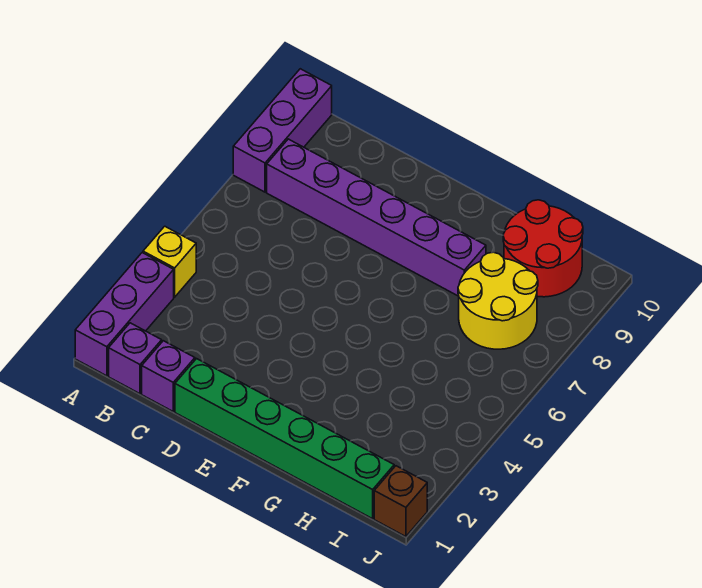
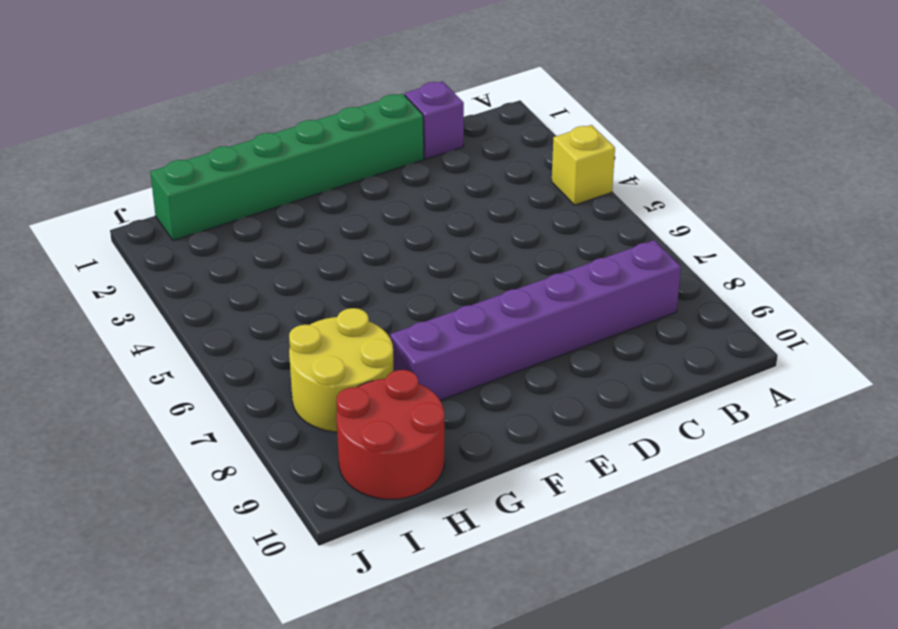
none -> purple brick A1:A3 level 1
none -> purple brick A8:A10 level 1

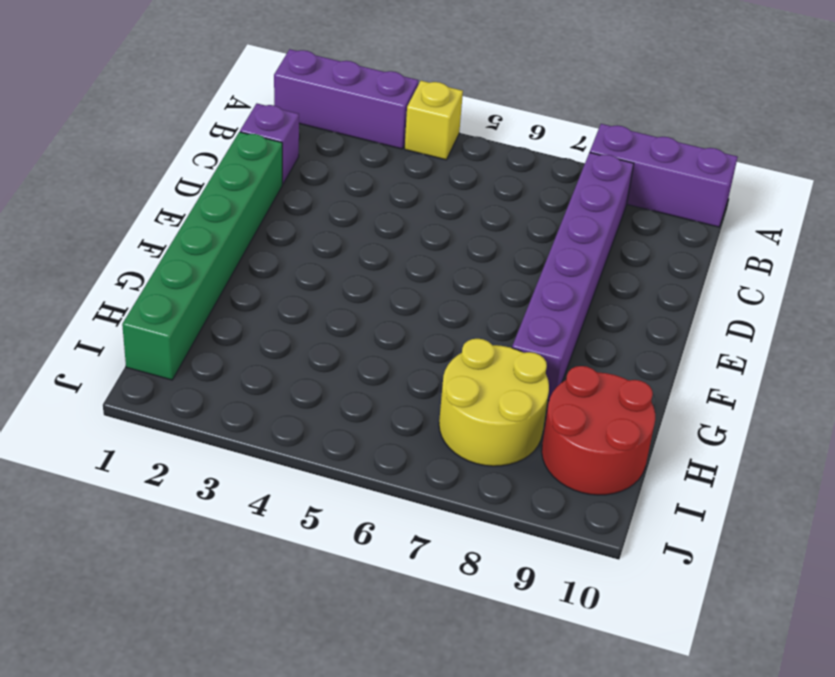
none -> purple brick B1 level 1
none -> brown brick J1 level 1

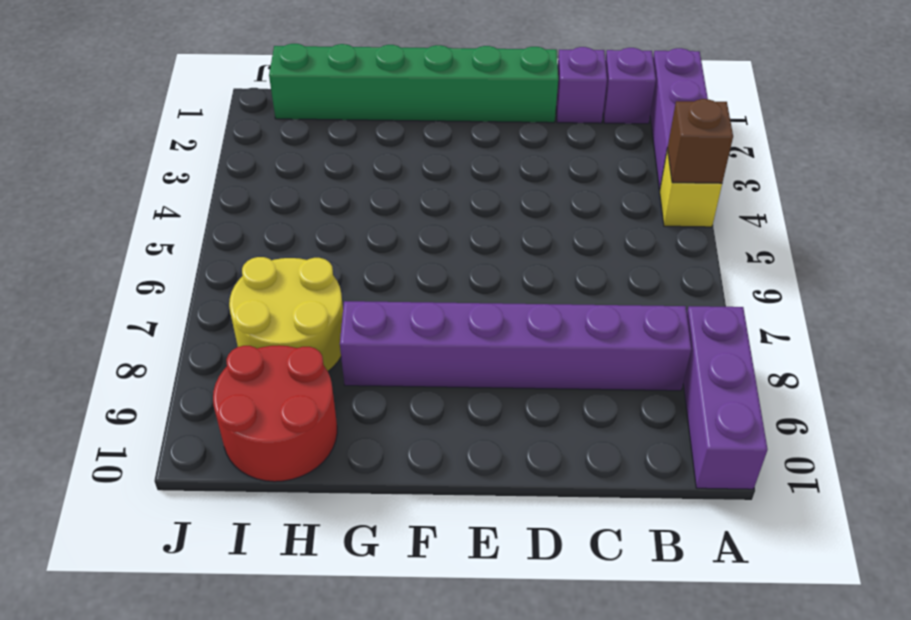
brown brick A4 level 2 -> brown brick J1 level 1

